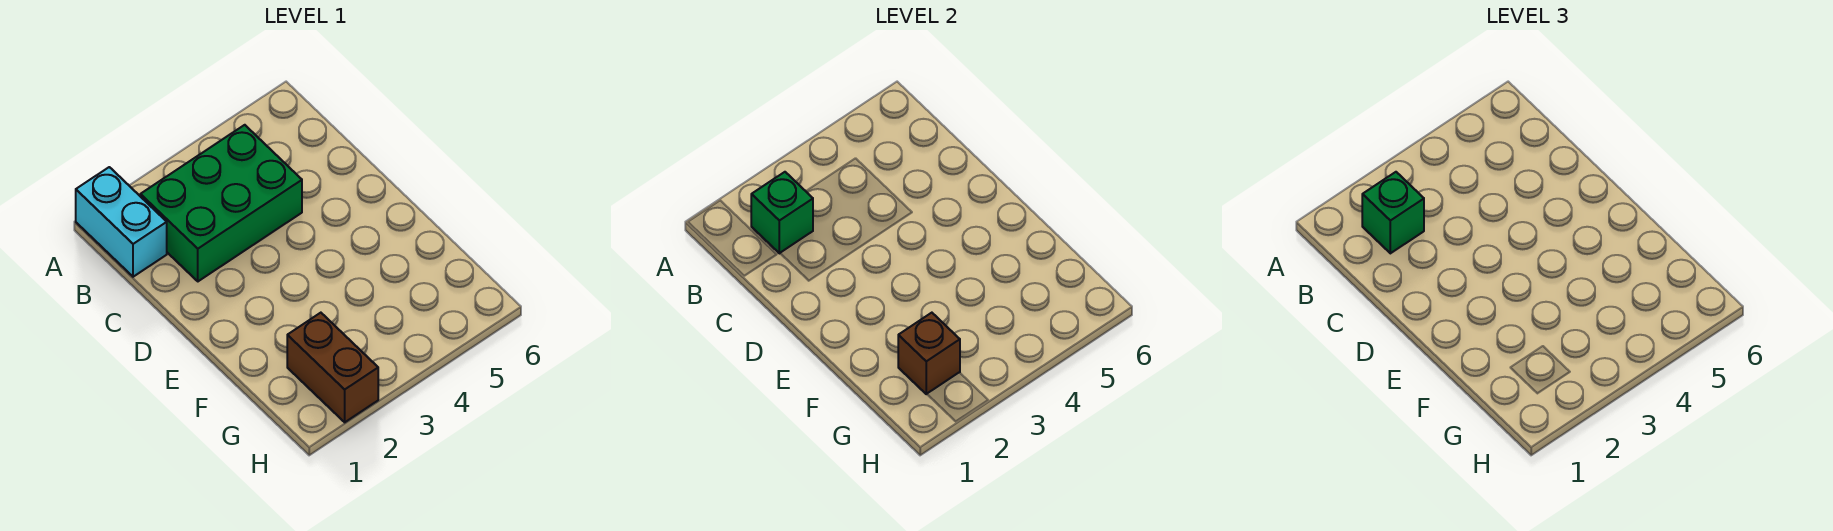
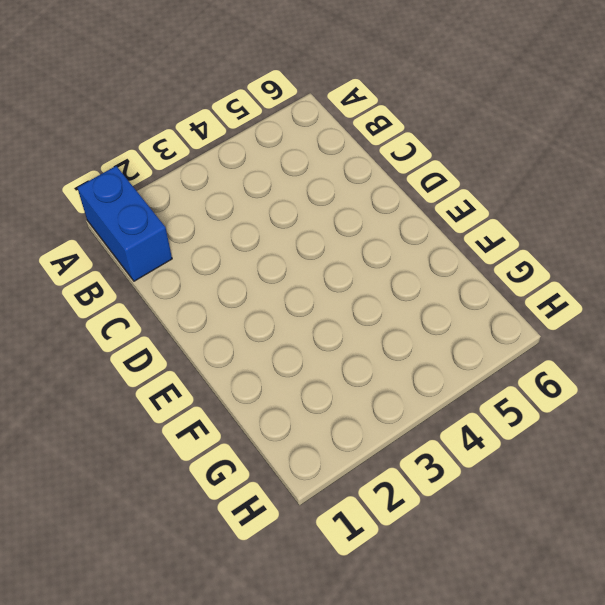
blue brick A1:B1 level 1 -> cyan brick A1:B1 level 1
none -> green brick B2:C4 level 1
none -> brown brick G2:H2 level 1

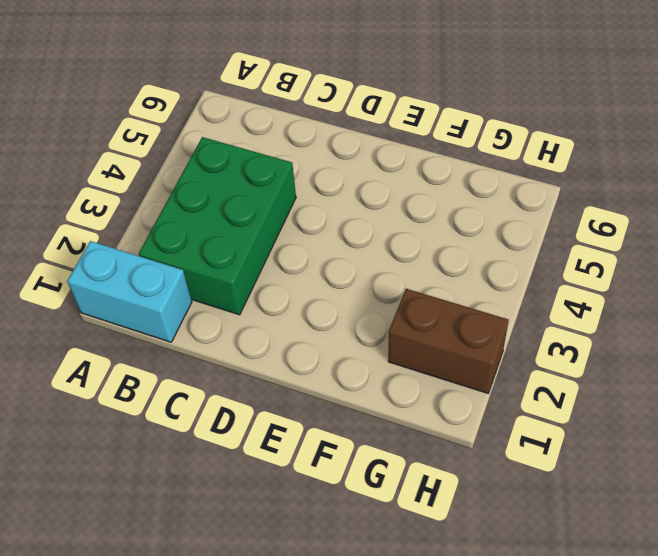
none -> green brick B2 level 2
none -> brown brick G2 level 2

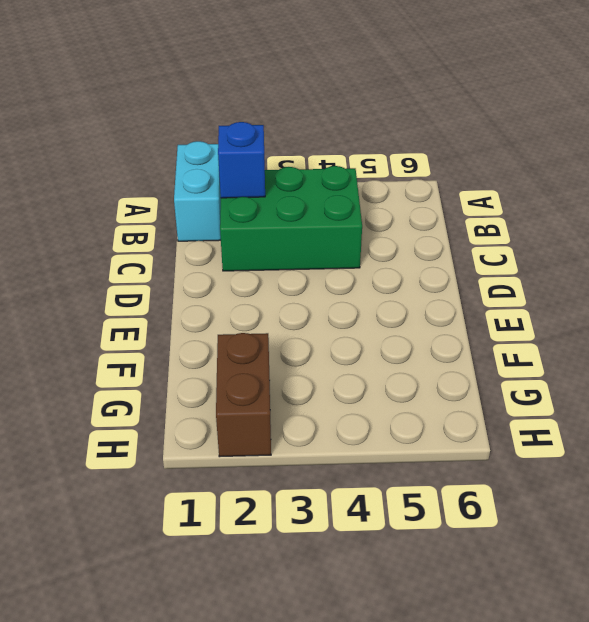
blue brick B2 level 2 -> green brick B2 level 2
none -> brown brick G2 level 2
none -> green brick B2 level 3

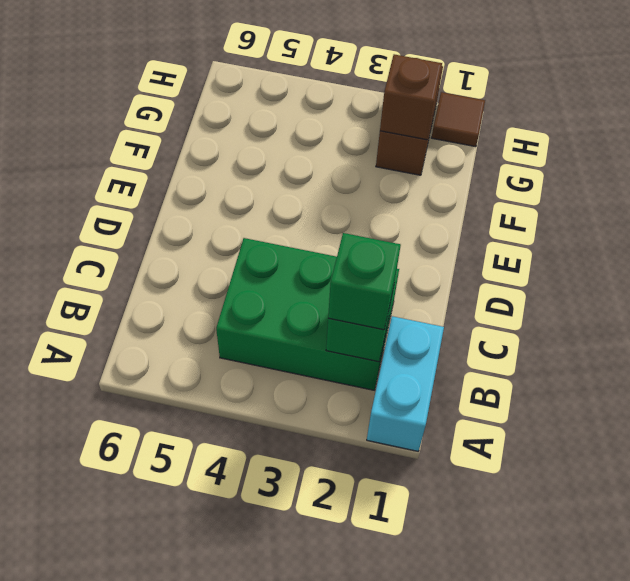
brown tile H1 level 1 -> none

